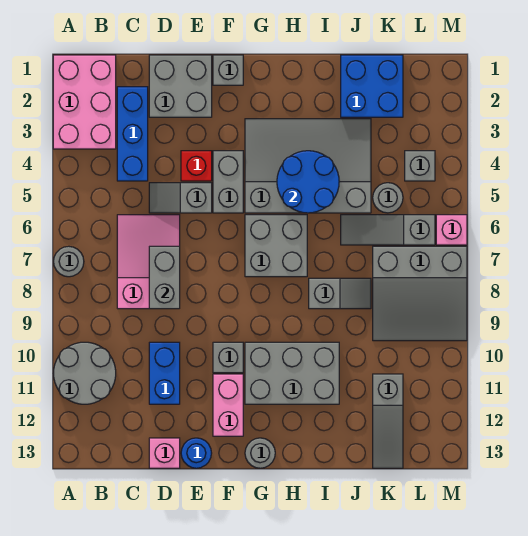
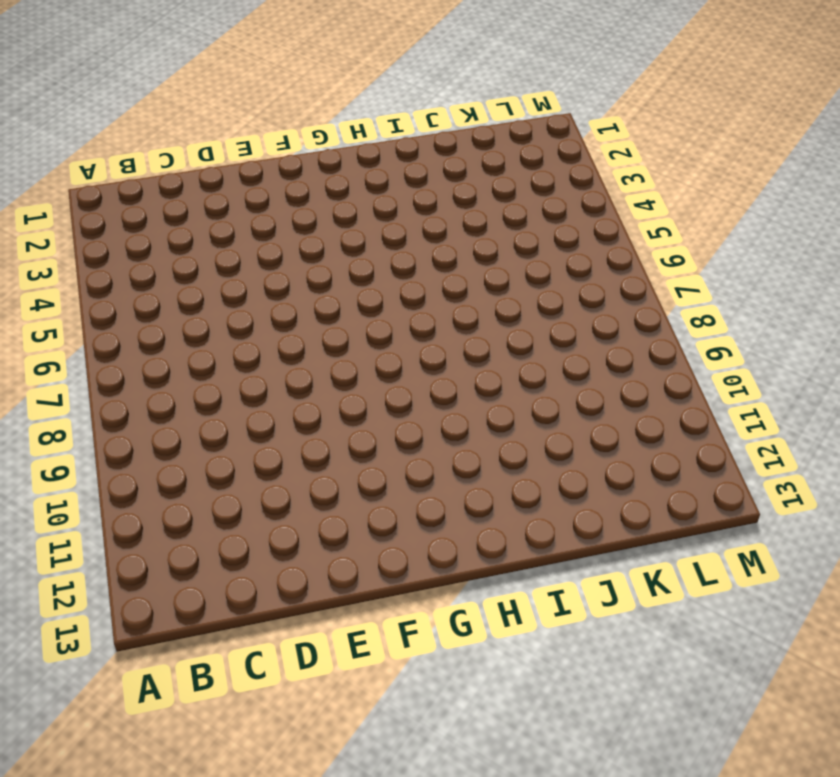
none -> pink brick A1:B3 level 1
none -> grey round brick A7 level 1
none -> grey round brick A10:B11 level 1

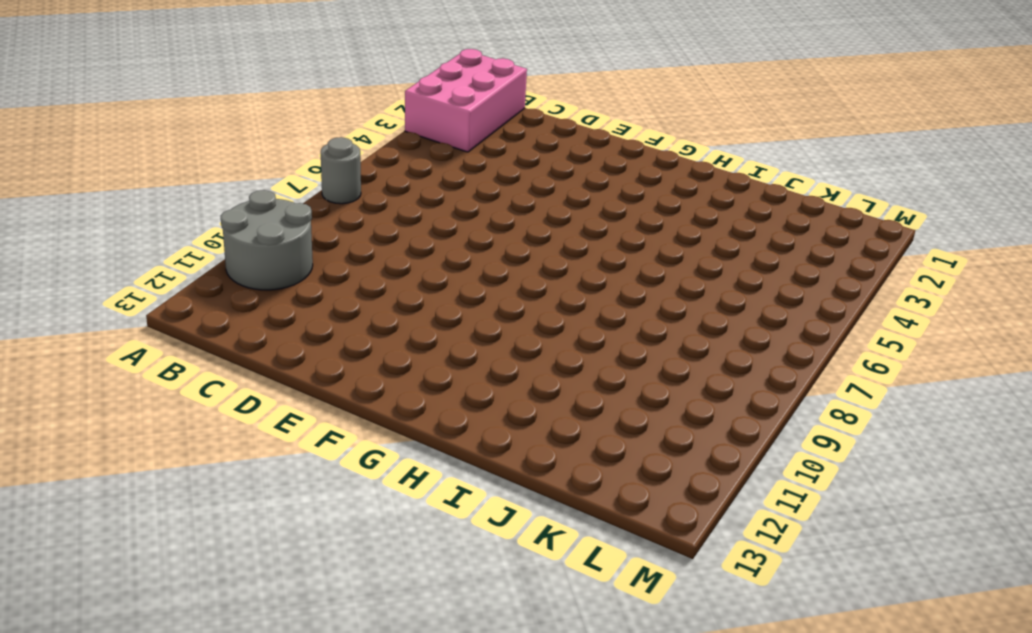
none -> blue brick C2:C4 level 1
none -> pink slope C6:D8 level 1 top 8
none -> grey brick D1:E2 level 1

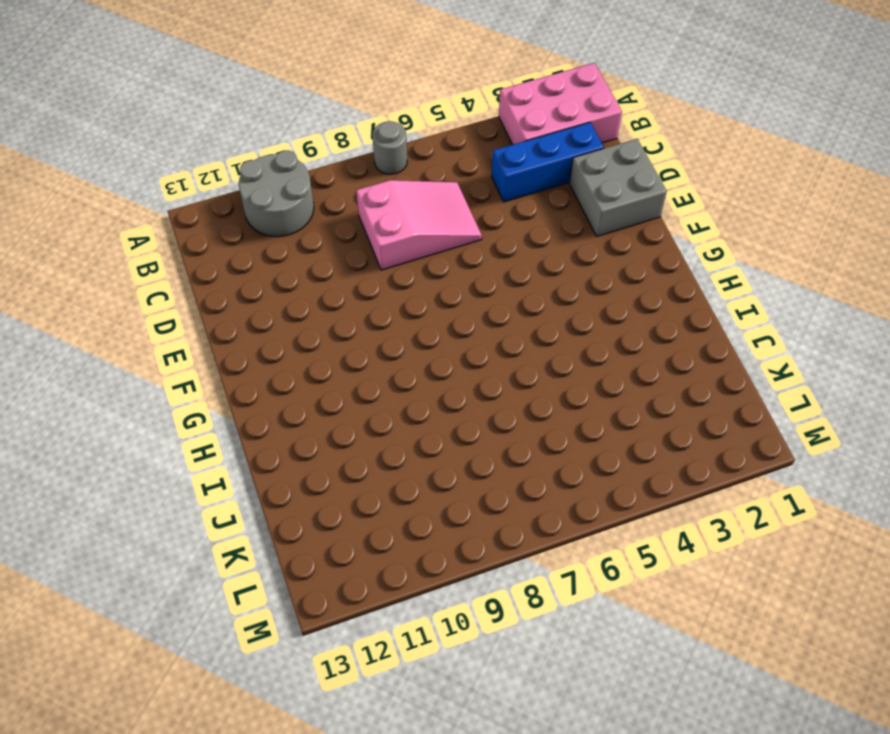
none -> grey slope D5:E5 level 1 top E
none -> blue brick D10:D11 level 1
none -> pink brick D13 level 1

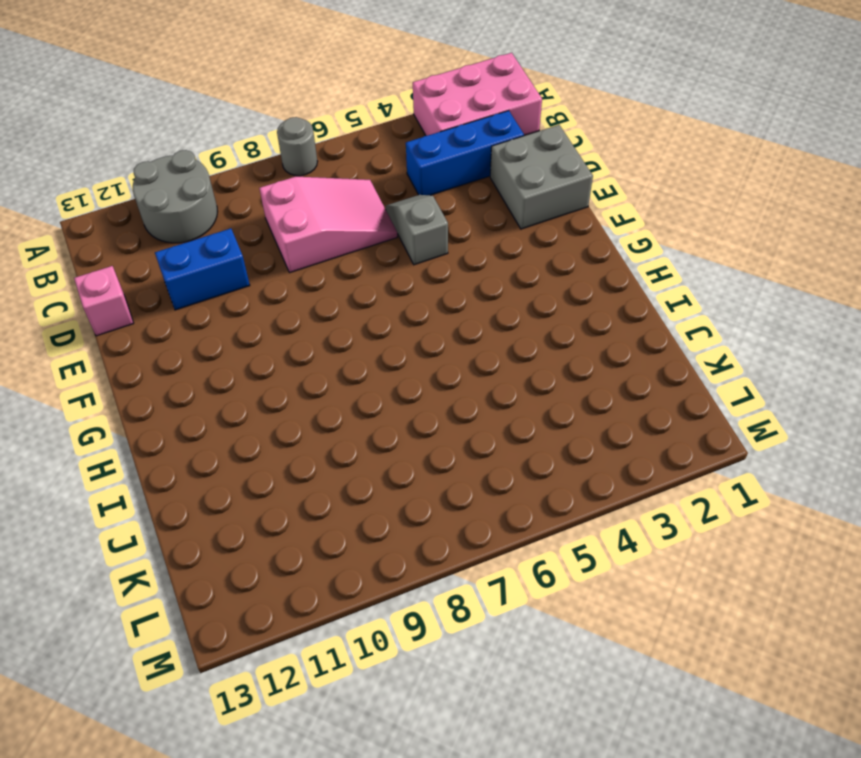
none -> red brick E4 level 1
none -> blue round brick E13 level 1
none -> grey brick F1 level 1

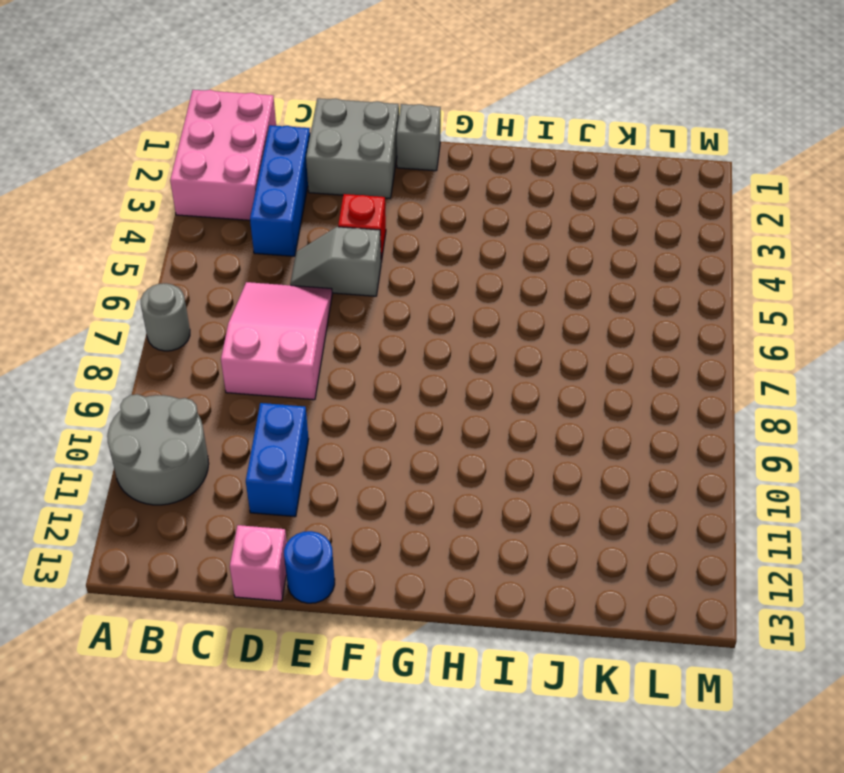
none -> grey brick F4:F5 level 1
none -> grey brick F10 level 1
none -> pink brick F11:F12 level 1

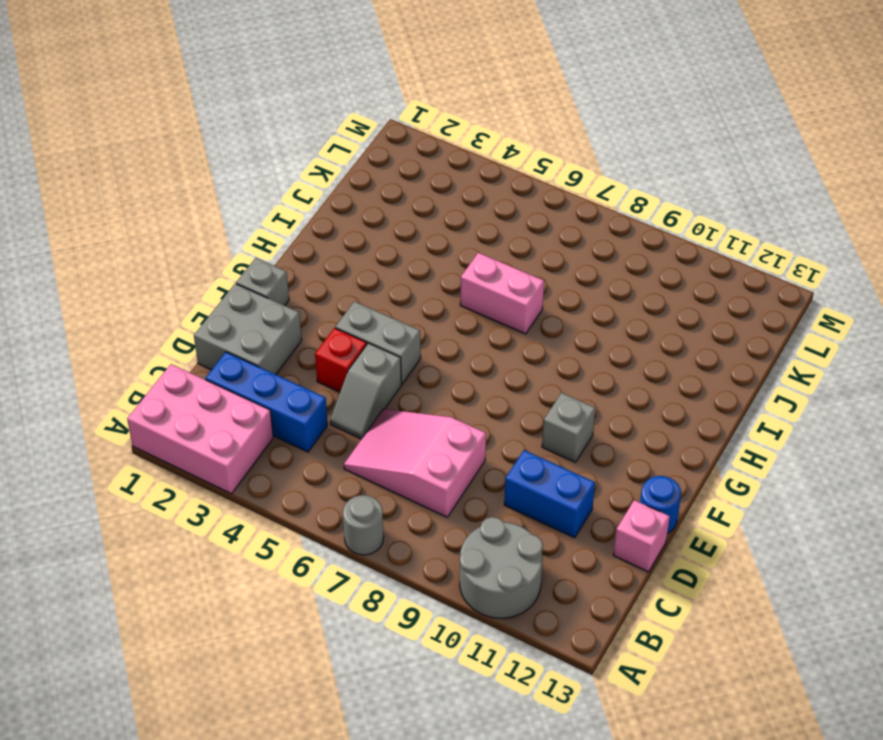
pink brick I6:I7 level 1 -> pink brick F11:F12 level 1
none -> grey slope G3:J5 level 1 top 5
none -> grey brick G6:H7 level 1
none -> grey brick G10:I11 level 1

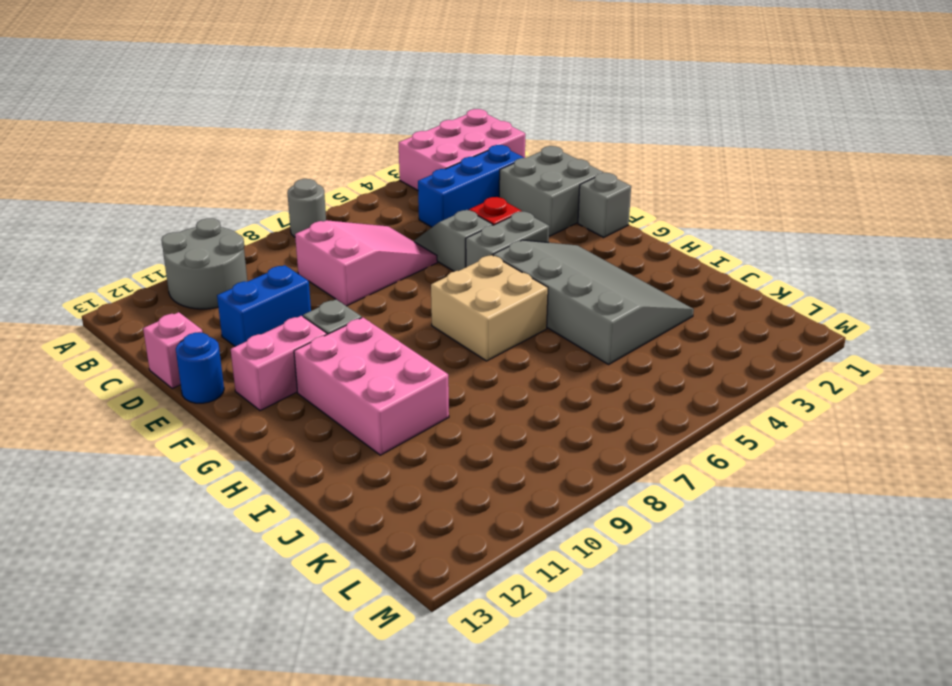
tan brick G6:H7 level 1 -> grey brick G6:H7 level 1
pink brick G10:I11 level 1 -> grey brick G10:I11 level 1
none -> grey round brick G13 level 1
none -> grey slope I8:J8 level 1 top I
none -> blue brick J1:K2 level 1

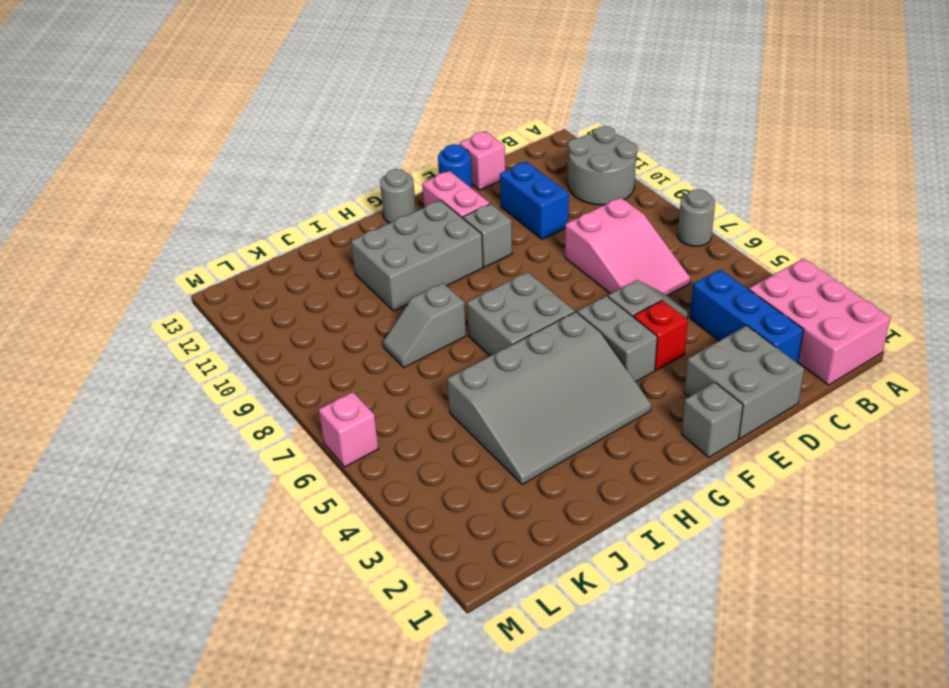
none -> blue brick J1:K2 level 1
none -> grey slope J6:L6 level 1 top L
none -> grey round brick K5 level 1

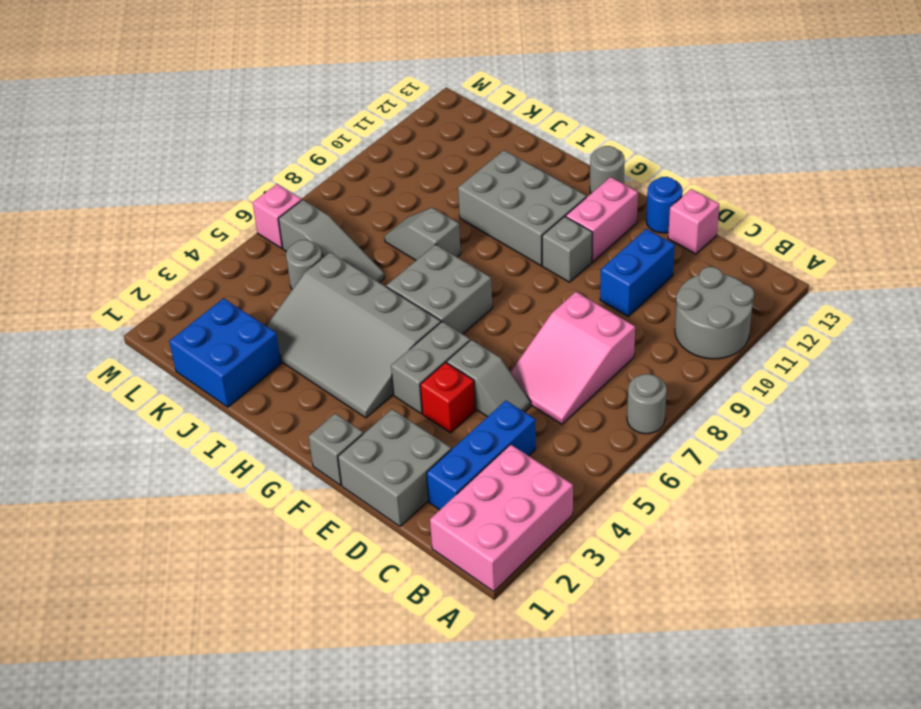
none -> grey slope K7:M9 level 1 top 7
none -> grey slope K11:K13 level 1 top 11
none -> grey brick L4 level 1

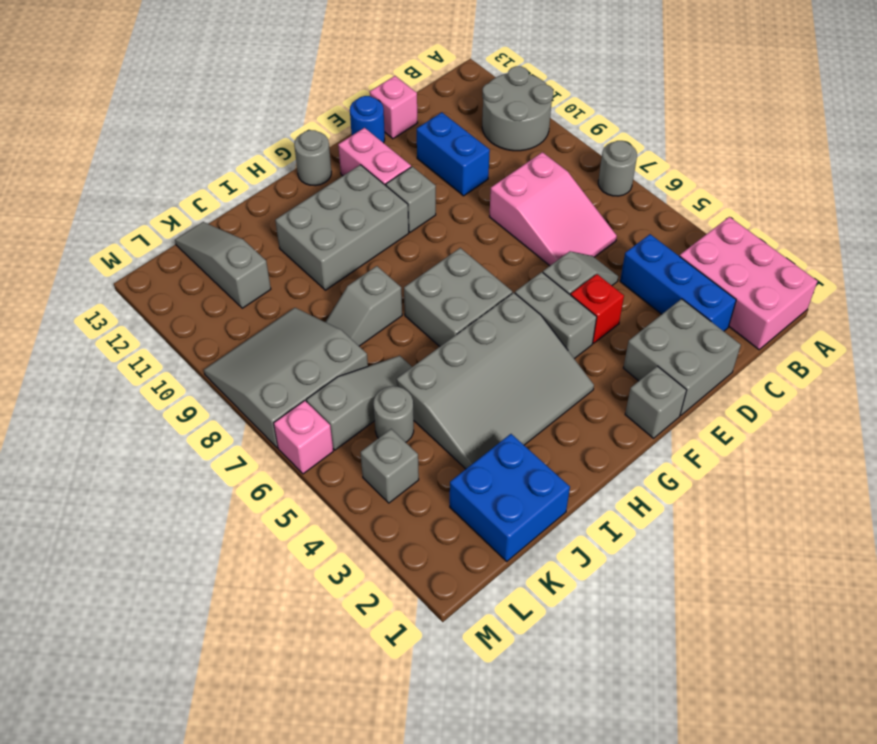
none -> grey brick D7:D8 level 2
none -> blue round brick H4:I5 level 2

